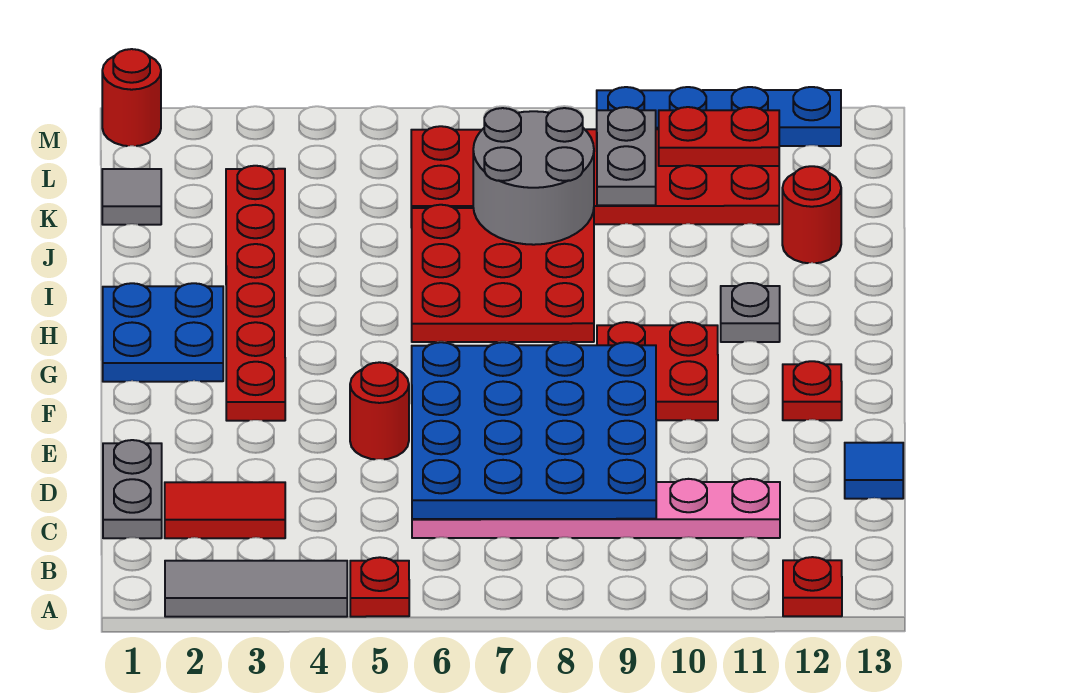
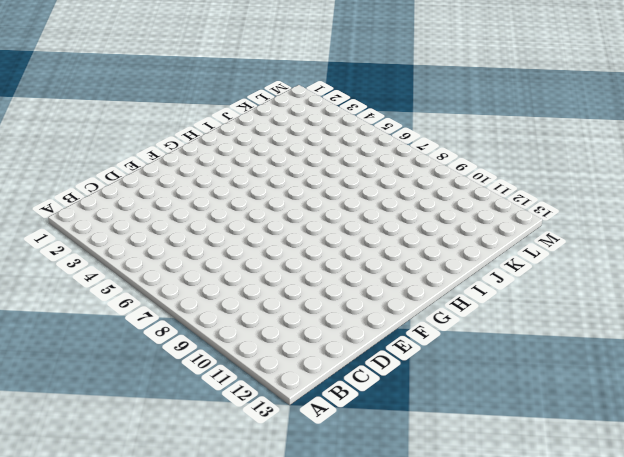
none -> grey tile A2:A4 level 1
none -> red plate A5 level 1
none -> red plate A12 level 1

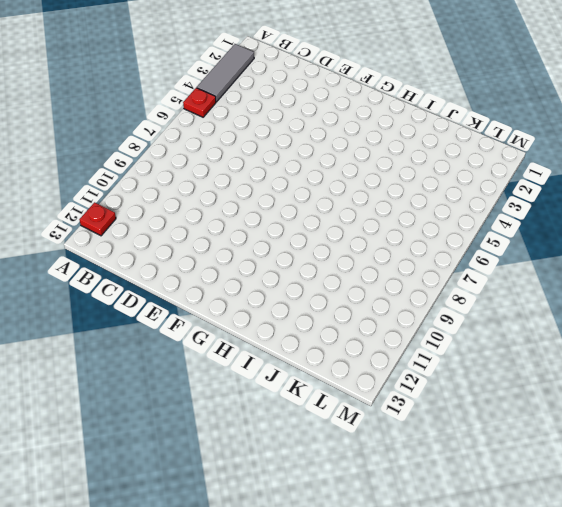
none -> grey plate C1:D1 level 1
none -> red tile C2:C3 level 1
none -> pink plate C6:C11 level 1

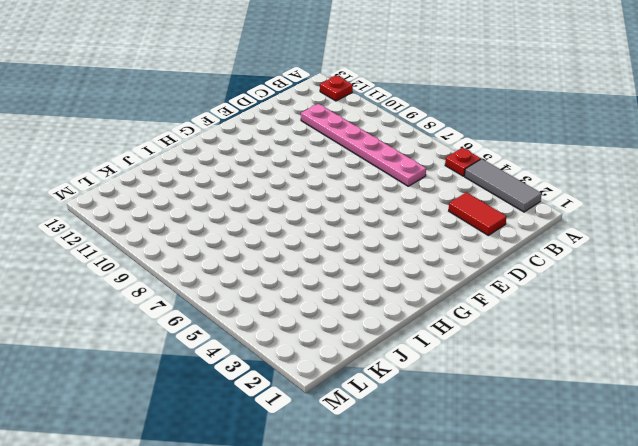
none -> grey plate C1:D1 level 1
none -> blue tile D13 level 1
none -> red round brick E5 level 1

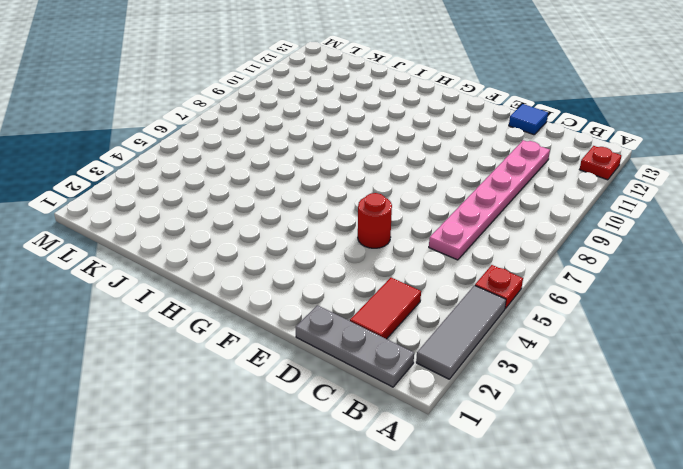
grey plate B1:D1 level 1 -> grey plate C1:D1 level 1
none -> red plate F3:K3 level 1
none -> red plate F9:G10 level 1
none -> red plate F12 level 1

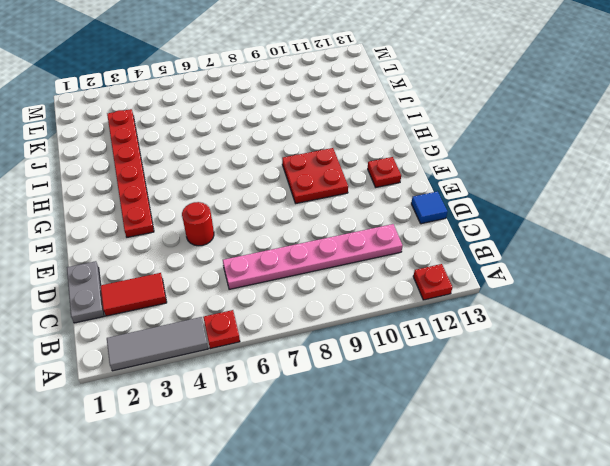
none -> blue plate G1:H2 level 1
none -> red plate H6:J8 level 1
none -> grey plate H11 level 1

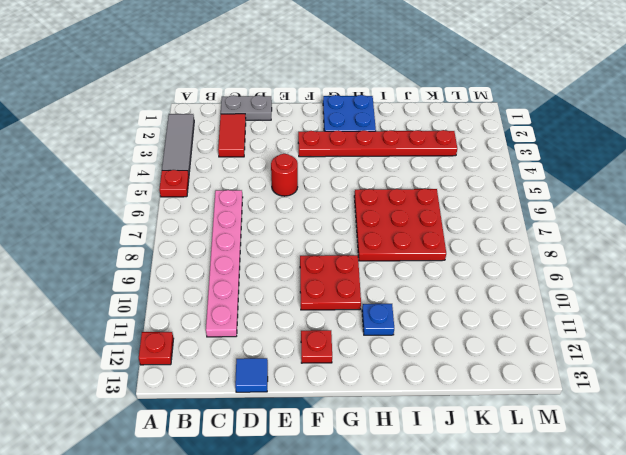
blue plate H11 level 1 -> grey plate H11 level 1
none -> red round brick J12 level 1
none -> grey tile K1 level 1
none -> red plate K6:L11 level 1

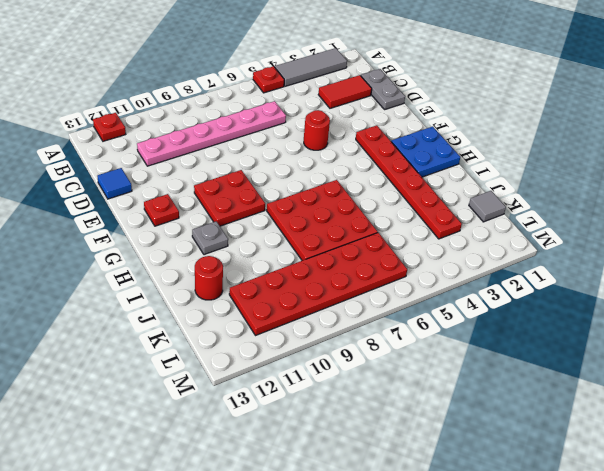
none -> red round brick M1 level 1
none -> blue plate M9:M12 level 1
none -> blue plate C6:F9 level 2

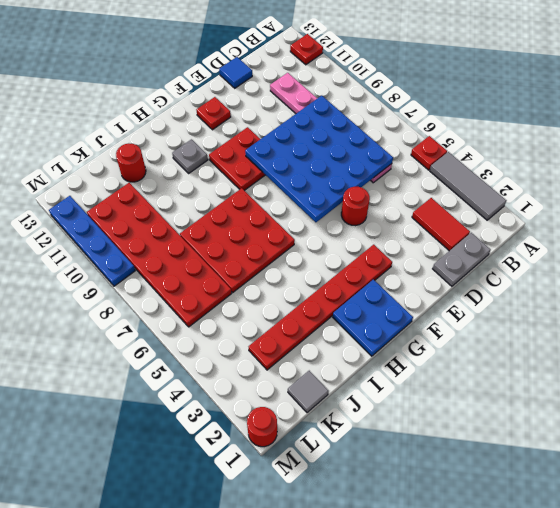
none -> grey round brick J7:K8 level 2
none -> grey plate K9:L9 level 2
none -> red plate L10:L11 level 2

